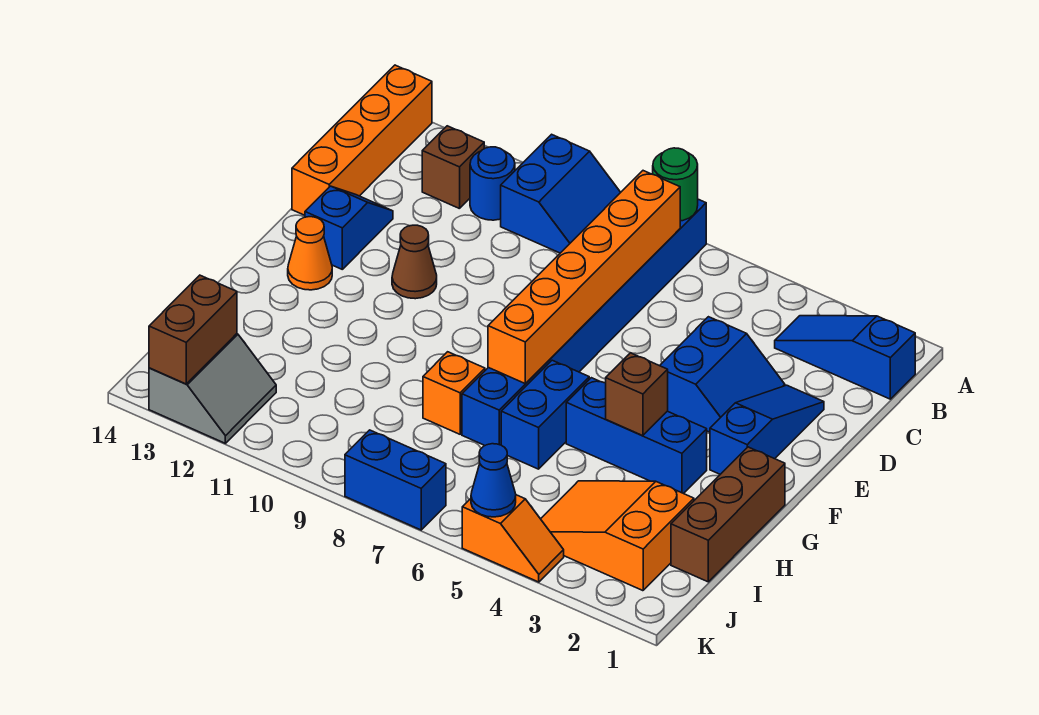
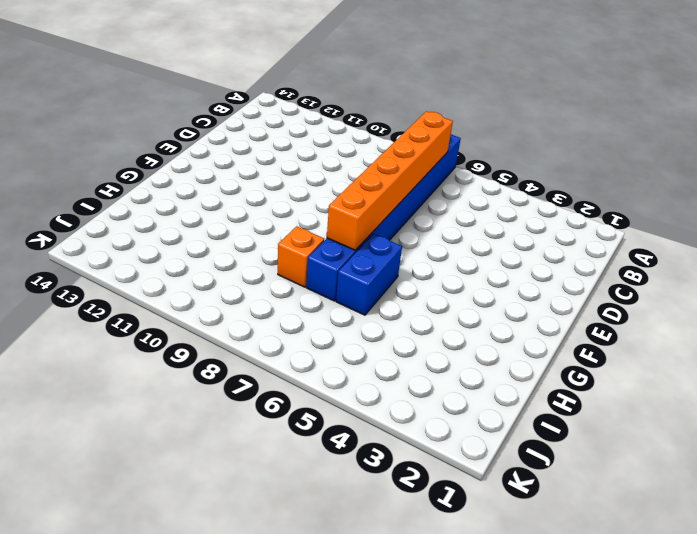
none -> blue slope A9:B10 level 1 top 10
none -> orange brick A14:D14 level 1
none -> blue slope B1:B3 level 1 top 1

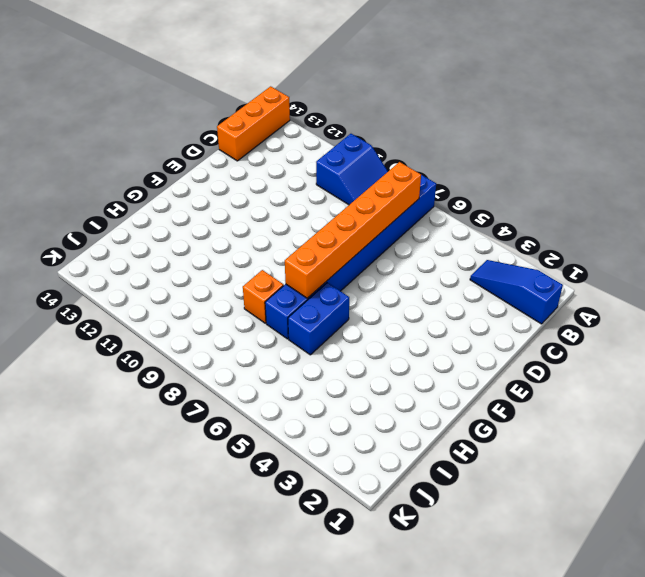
orange brick A14:C14 level 1 -> orange brick A14:D14 level 1
none -> blue round brick B11 level 1
none -> brown brick B12 level 1
none -> blue slope D2:F2 level 1 top F

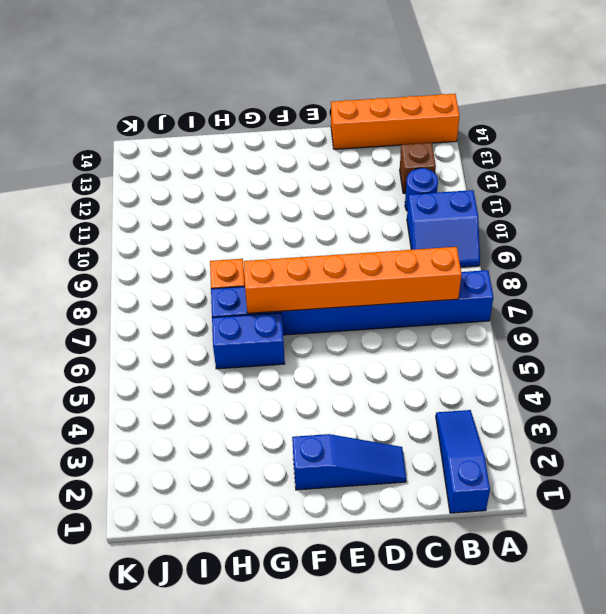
none -> blue slope D3:E4 level 1 top 4
none -> blue slope D13:E13 level 1 top E
none -> brown cone E11 level 1

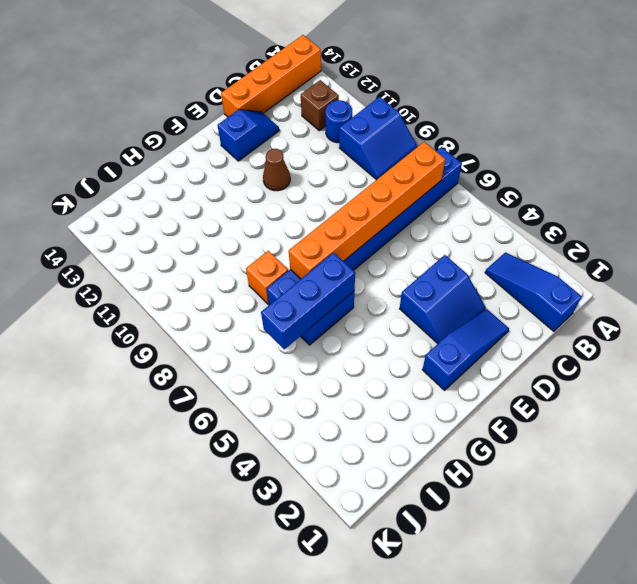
blue brick G6:I6 level 2 -> blue brick G3:G5 level 1
none -> orange cone F13 level 1
none -> brown brick G1:I1 level 1
none -> orange slope I2:J4 level 1 top 2

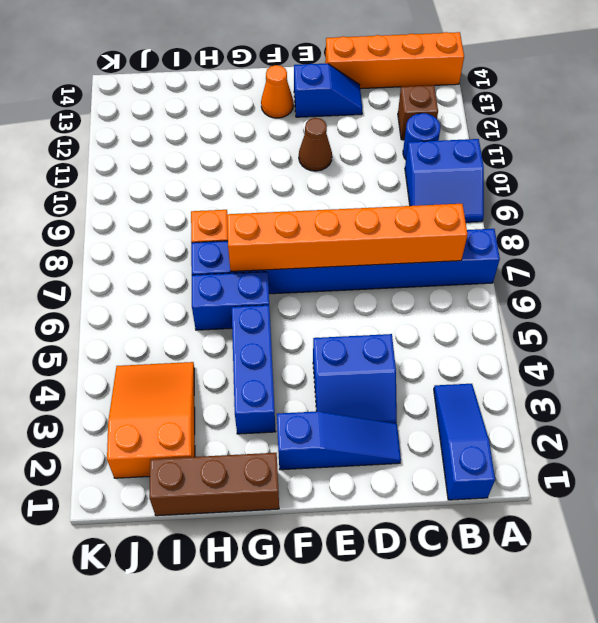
none -> grey slope J12:K13 level 1 top 13
none -> orange slope K4:K5 level 1 top 5
none -> blue brick K7:K8 level 1

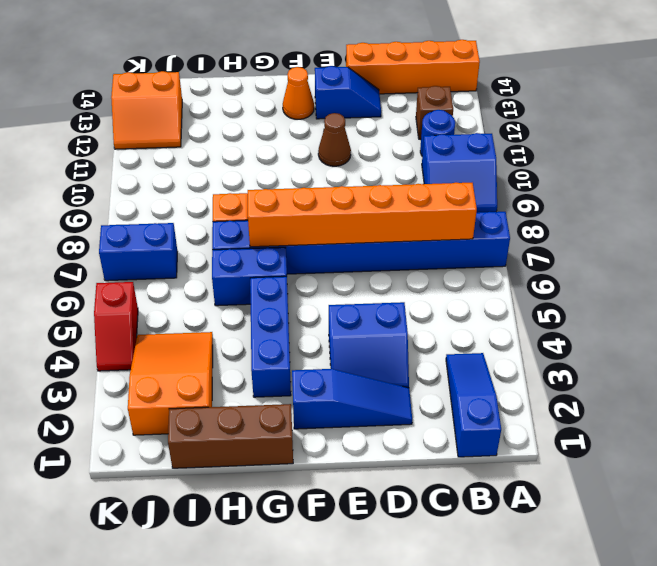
blue brick J7:K7 level 1 -> blue brick K7:K8 level 1
orange slope J12:K13 level 1 top 13 -> grey slope J12:K13 level 1 top 13
red slope K4:K5 level 1 top 5 -> orange slope K4:K5 level 1 top 5
none -> green round brick A7 level 2
none -> brown brick G4 level 2
none -> brown brick J13:K13 level 2

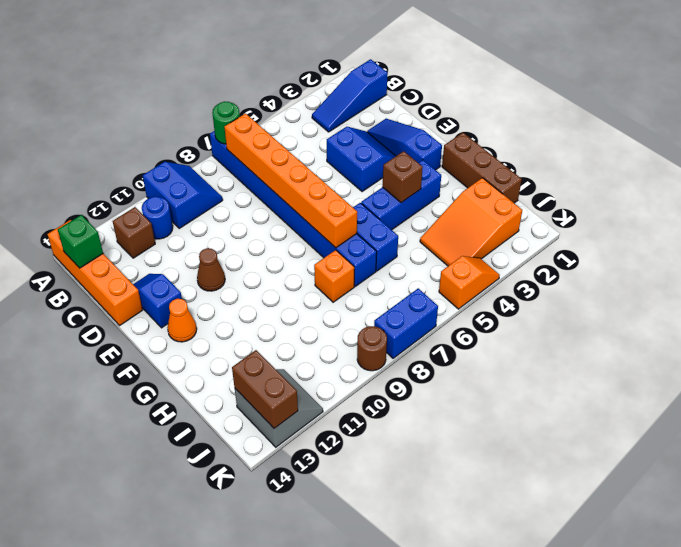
green brick B14 level 2 -> none
brown round brick K9 level 1 -> none
none -> blue cone K5 level 2

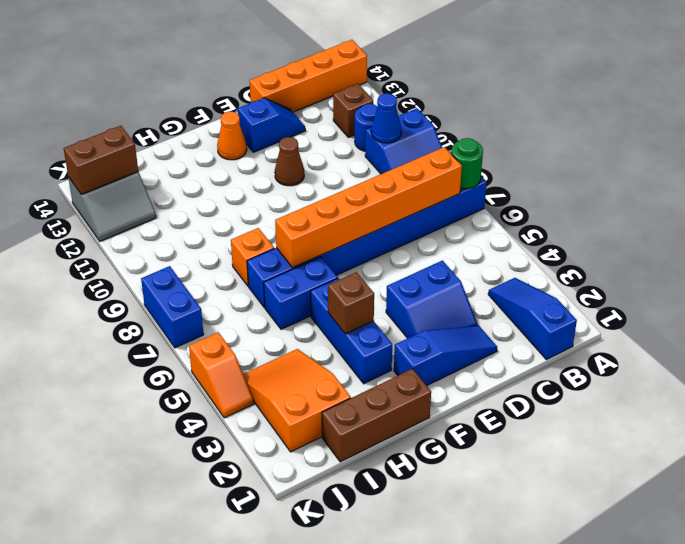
blue cone B10 level 2 -> blue cone K5 level 2

